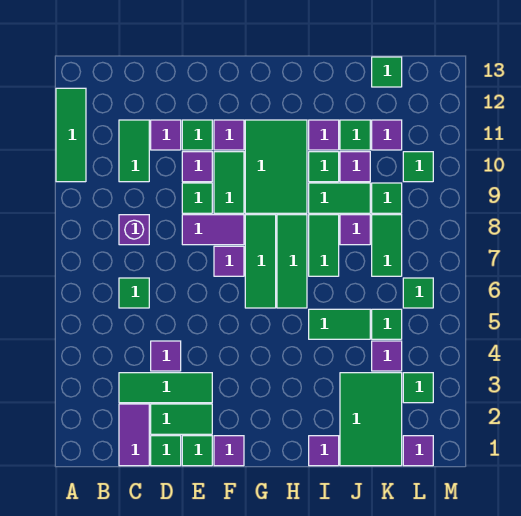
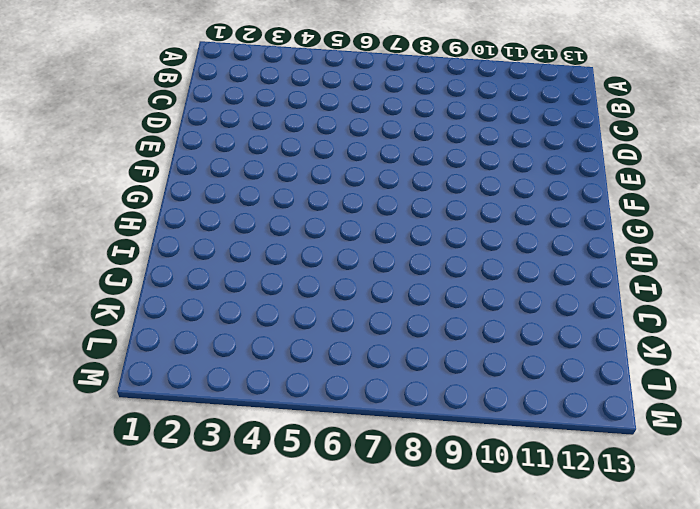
none -> green tile A10:A12 level 1
none -> purple tile C1:C2 level 1
none -> green tile C3:E3 level 1
none -> green tile C6 level 1

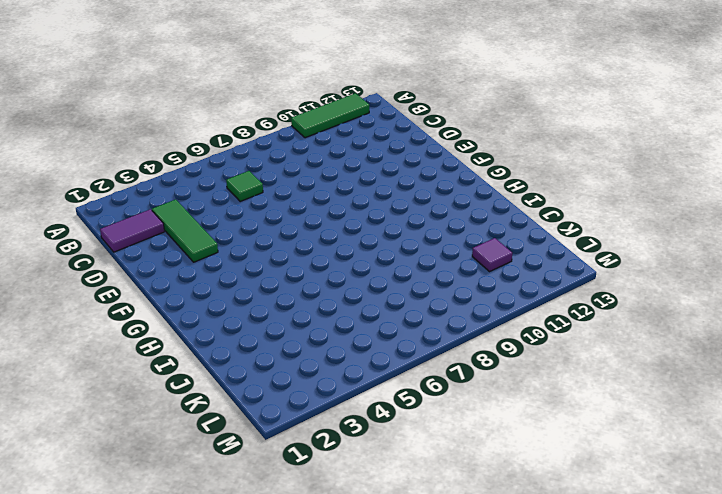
none -> purple brick C8 level 1
none -> green tile C10:C11 level 1
none -> green tile D1 level 1
none -> green tile D2:E2 level 1

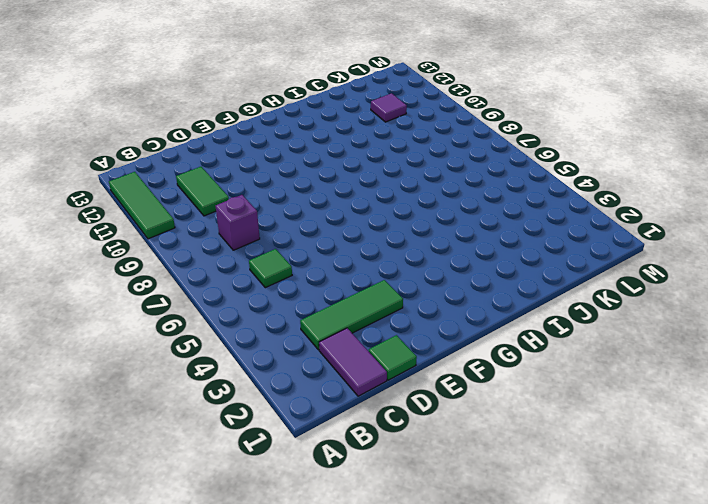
none -> green tile D2:E2 level 1
none -> purple tile D4 level 1
none -> purple tile D11 level 1
none -> green tile E1 level 1

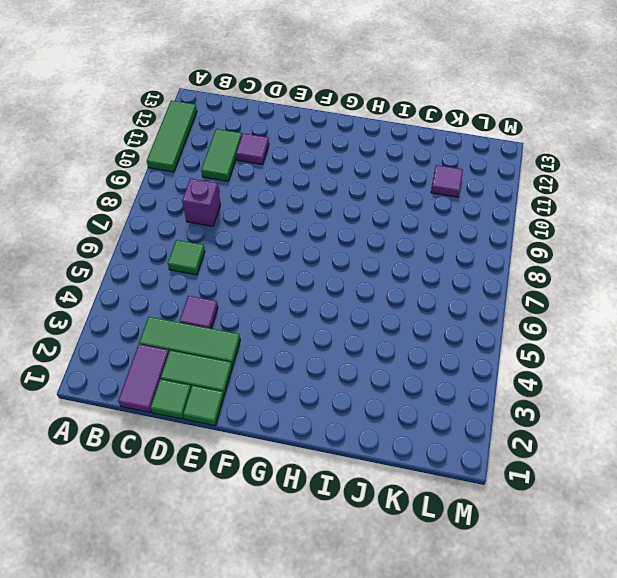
none -> purple tile E8:F8 level 1
none -> green tile E9 level 1
none -> purple tile E10 level 1
none -> green tile E11 level 1

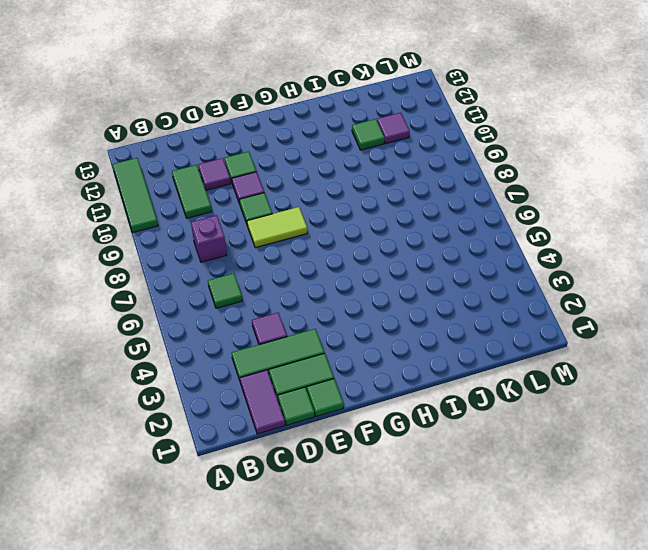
lime tile E8:F8 level 1 -> purple tile E8:F8 level 1
none -> purple tile F1 level 1
none -> purple tile F7 level 1
none -> green tile F9:F10 level 1
none -> purple tile F11 level 1

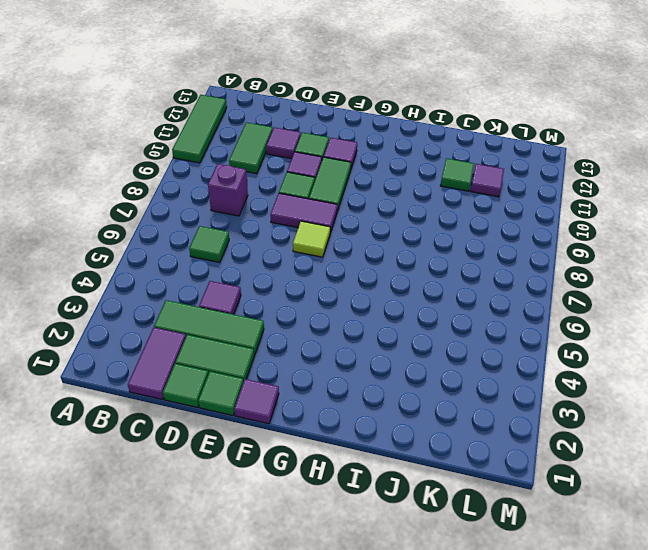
lime tile F7 level 1 -> purple tile F7 level 1
none -> green tile G6:G8 level 1
none -> green tile G9:H11 level 1
none -> green tile H6:H8 level 1
none -> purple tile I1 level 1

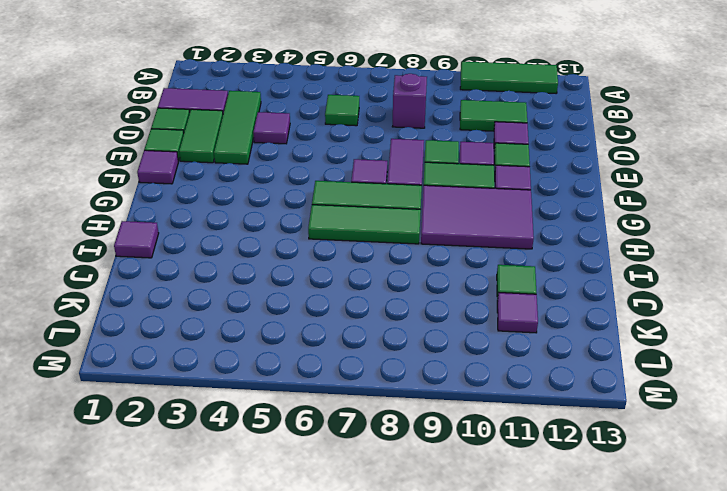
purple tile G9:H11 level 1 -> green tile G9:H11 level 1
none -> green tile I5:J5 level 1
none -> green tile I7:I8 level 1
none -> green tile I9:J9 level 1
none -> green tile I10 level 1

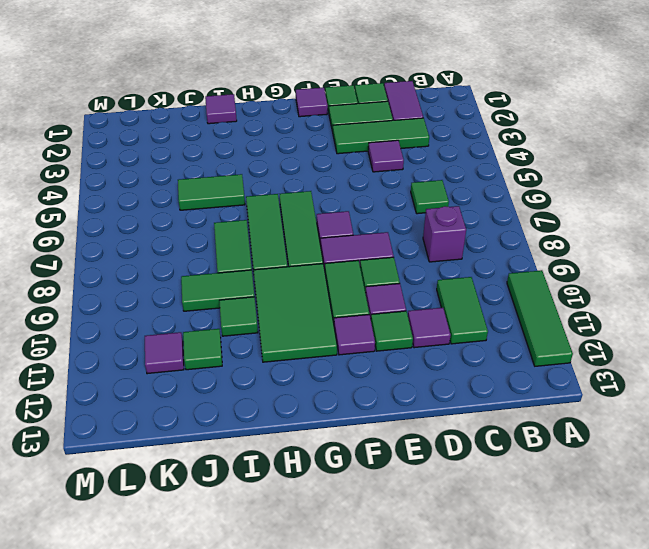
none -> purple tile I11 level 1
none -> green tile J1:K3 level 1
none -> purple tile J8 level 1
none -> purple tile J10 level 1

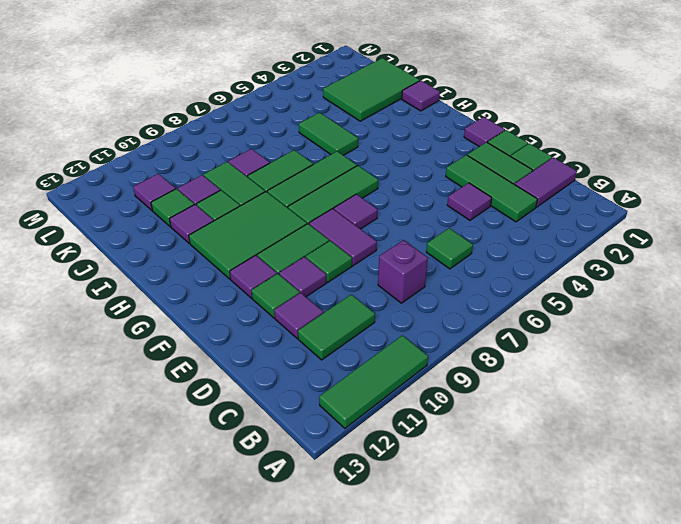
none -> purple tile K4 level 1
none -> green tile K5 level 1
none -> green tile K7:K8 level 1
none -> green tile K9 level 1

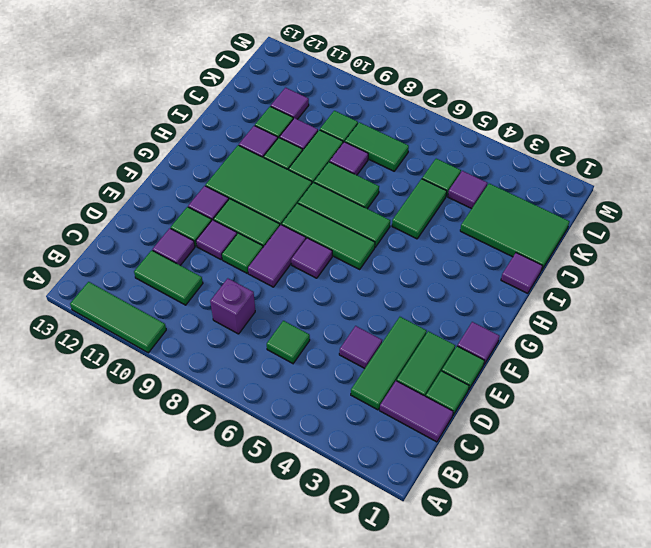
none -> green tile K13 level 1
none -> purple tile L1 level 1
none -> green tile L3 level 1
none -> green tile L6 level 1

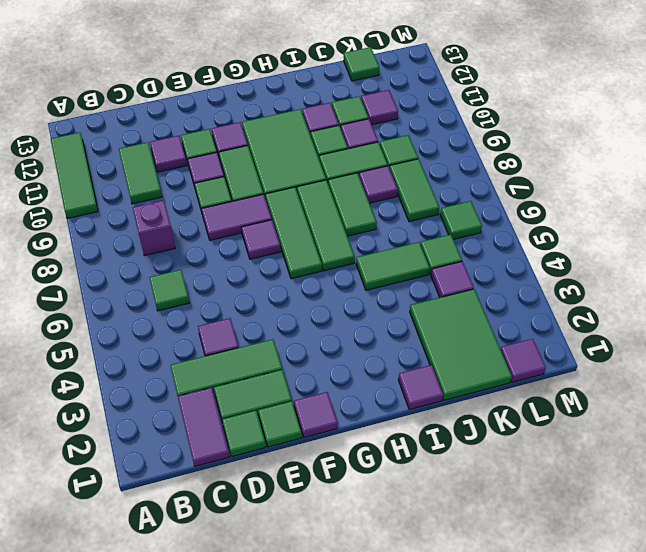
none -> green tile L3 level 1
none -> green tile L10 level 1

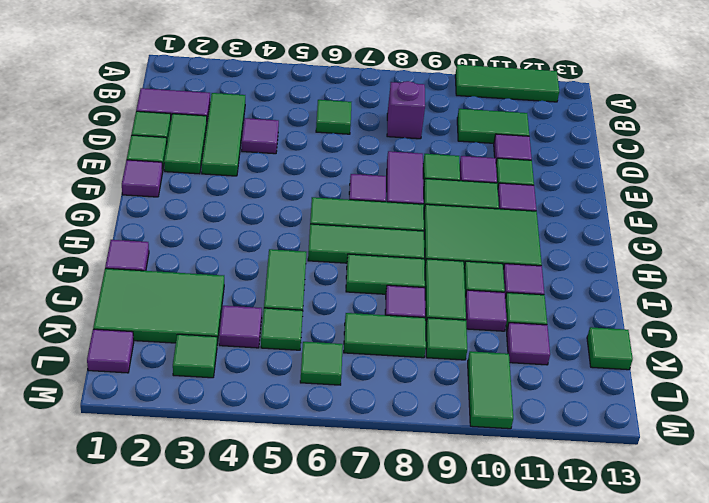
green tile L10:M10 level 1 -> green tile L10 level 1

